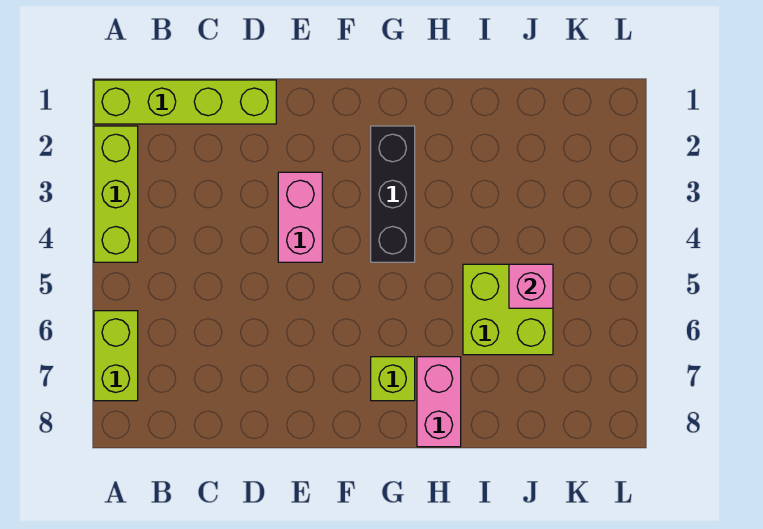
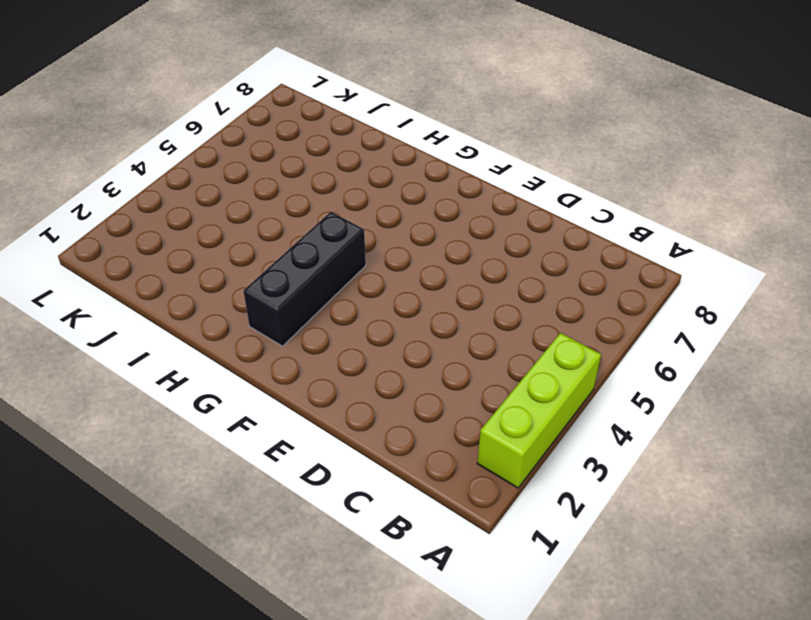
none -> lime brick A1:D1 level 1
none -> lime brick A6:A7 level 1

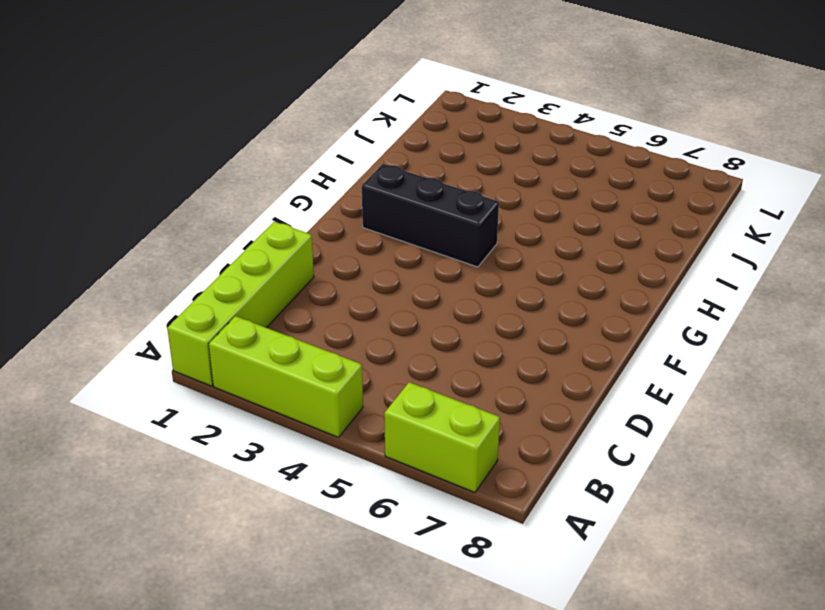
none -> pink brick E3:E4 level 1
none -> lime brick G7 level 1

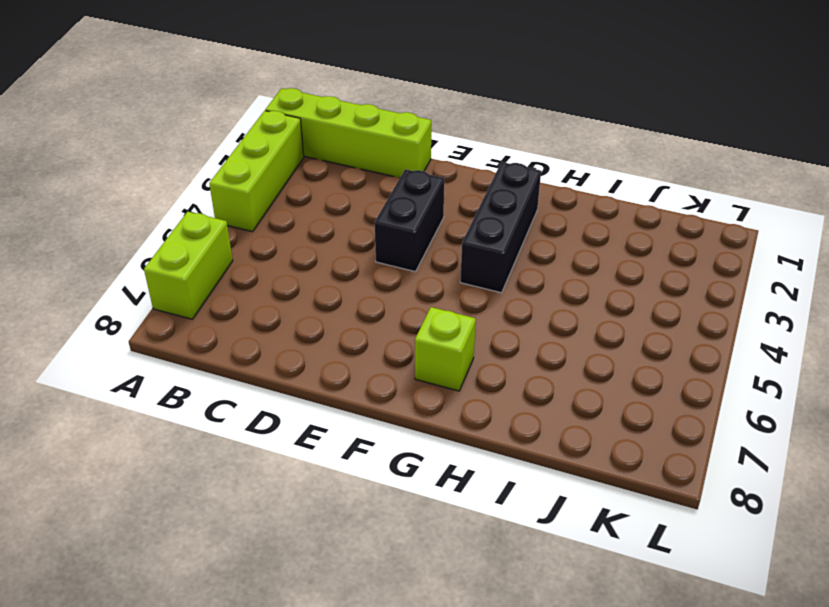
black brick E3:E4 level 1 -> pink brick E3:E4 level 1
none -> pink brick H7:H8 level 1
none -> lime brick I5:J6 level 1

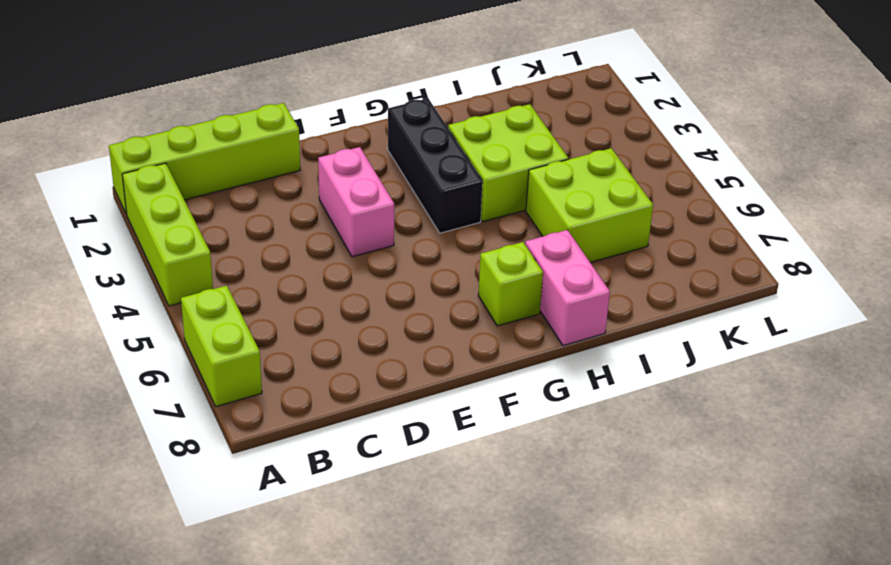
lime brick H3:I4 level 1 -> none
none -> pink brick J5 level 2

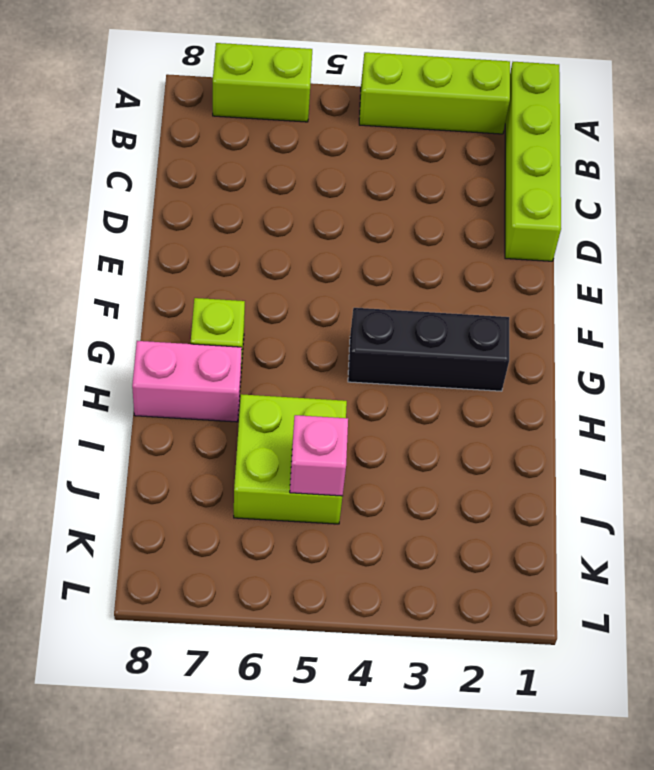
none -> pink brick E3:E4 level 1

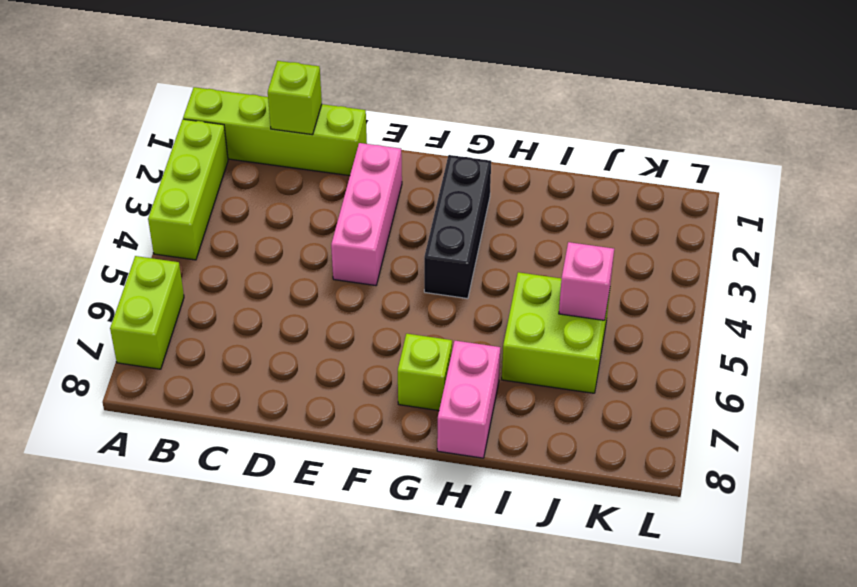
lime brick C1 level 2 -> none
pink brick E2:E4 level 1 -> pink brick E3:E4 level 1

